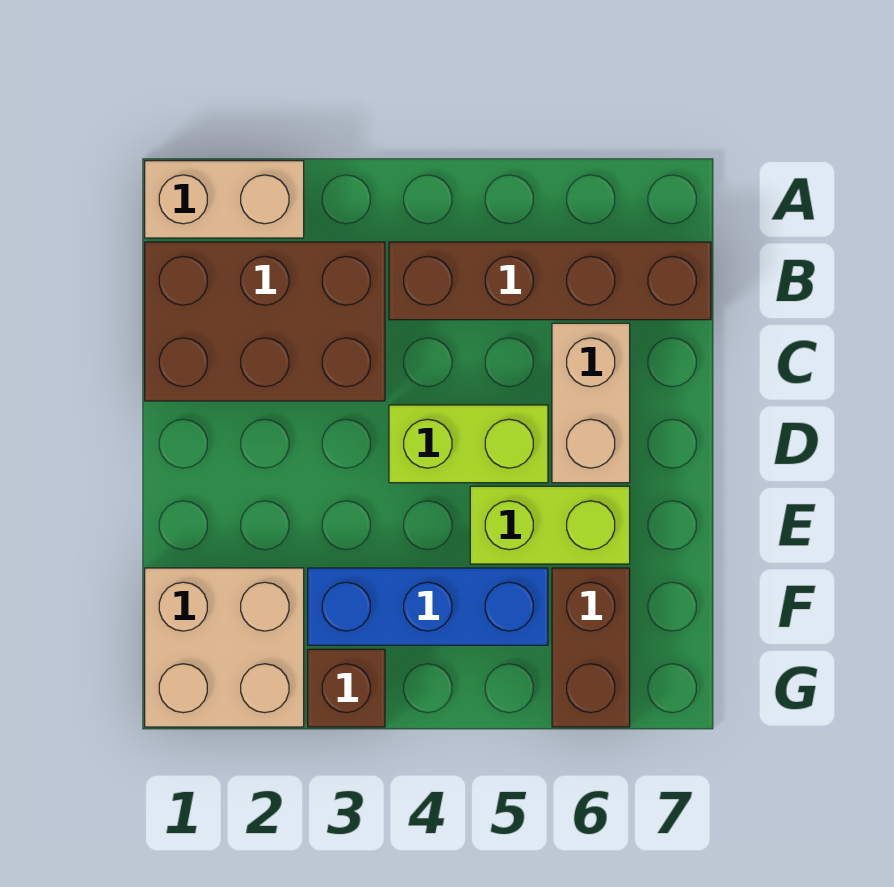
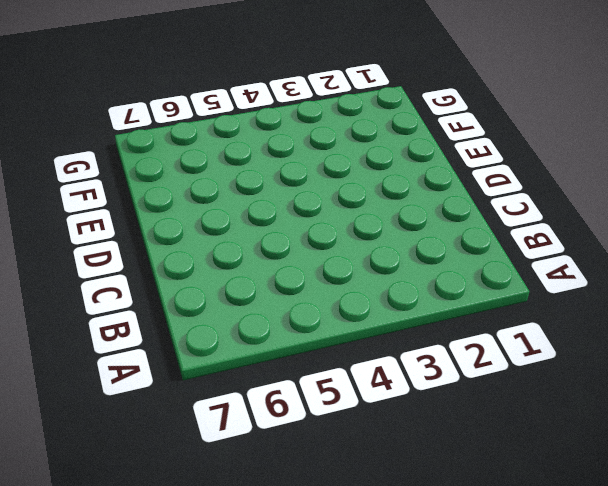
none -> tan brick A1:A2 level 1
none -> brown brick B1:C3 level 1

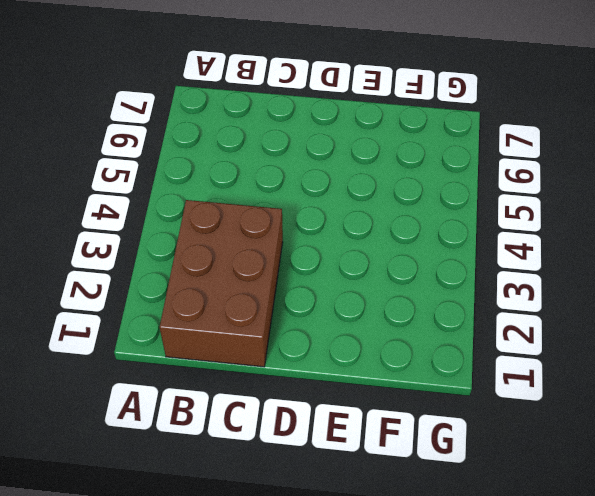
none -> tan brick A1:A2 level 1
none -> brown brick B4:B7 level 1

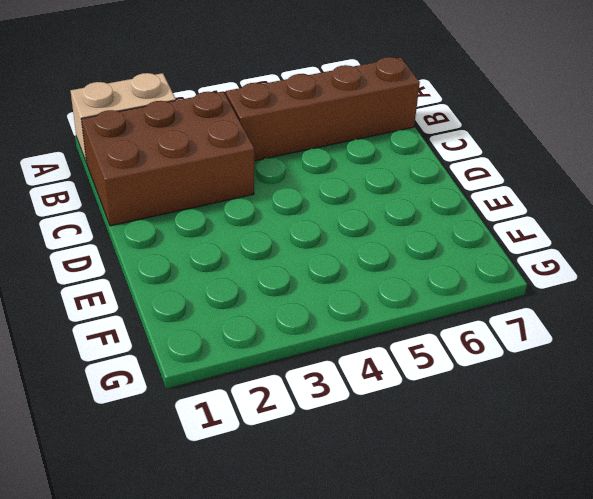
none -> tan brick C6:D6 level 1
none -> lime brick D4:D5 level 1

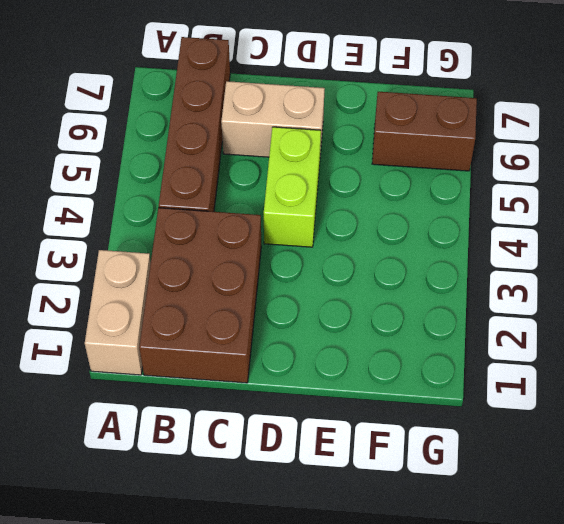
none -> lime brick E5:E6 level 1
none -> tan brick F1:G2 level 1

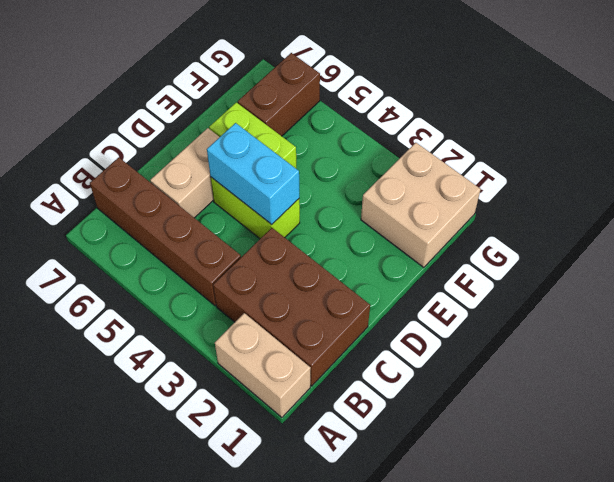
cyan brick D4:D5 level 2 -> none
none -> blue brick F3:F5 level 1
none -> brown brick G3 level 1

